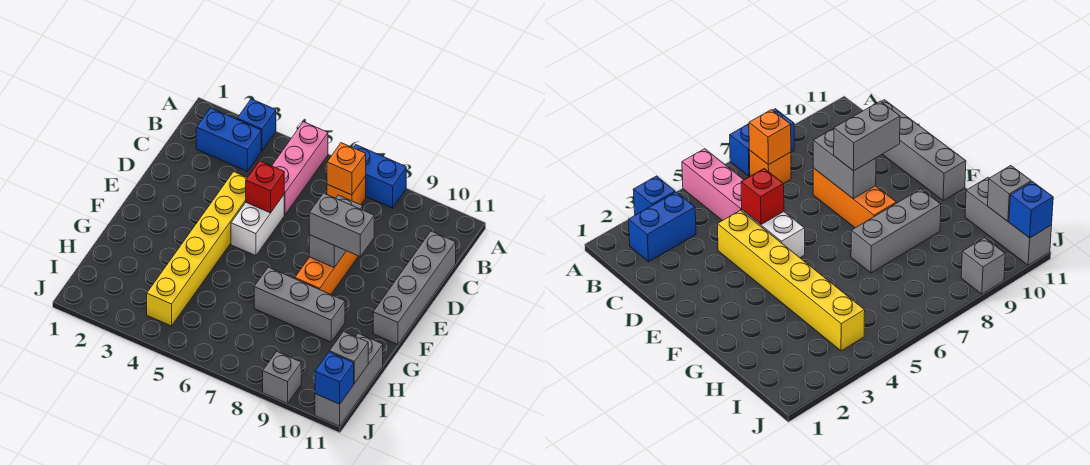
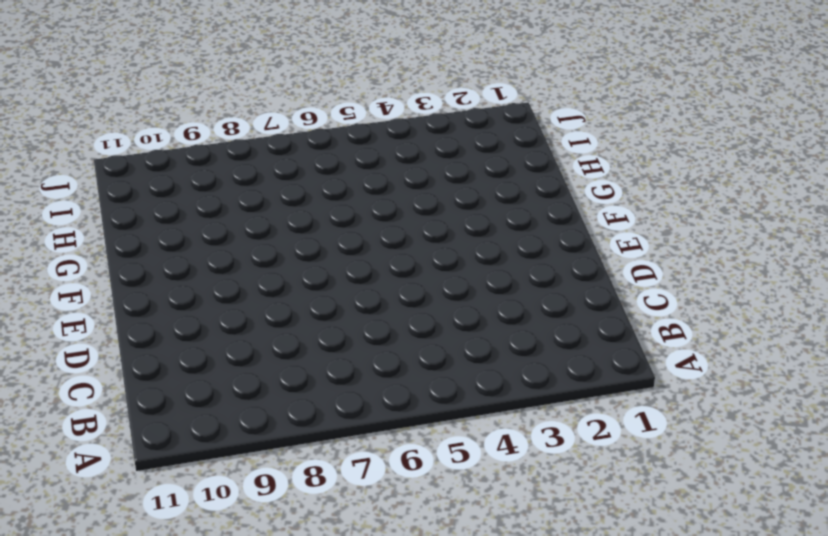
none -> blue brick A3 level 1
none -> pink brick A5:C5 level 1
none -> blue brick A7:A8 level 1

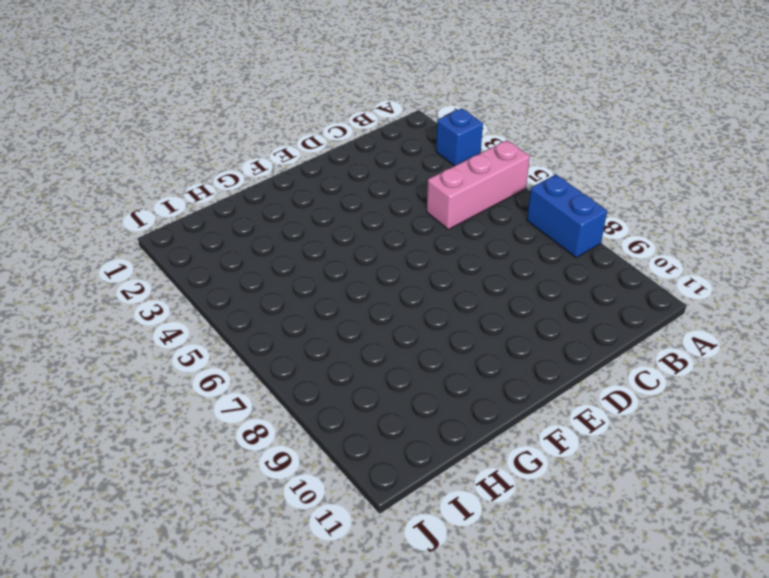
none -> blue brick B2:B3 level 1
none -> orange brick B7 level 1
none -> grey brick C11:F11 level 1

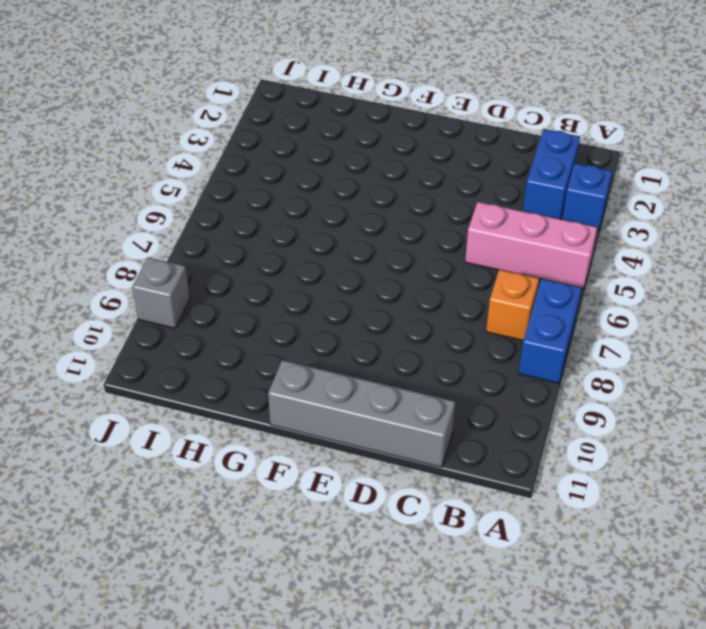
none -> yellow brick D4:I4 level 1
none -> white brick D5:E5 level 1
none -> orange brick D8:F8 level 1

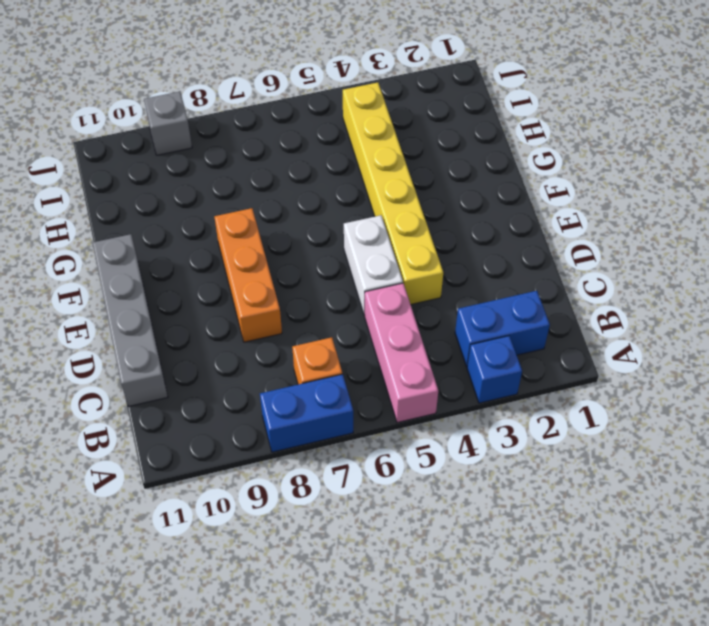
none -> grey brick G7:G9 level 1
none -> grey brick H11:J11 level 1
none -> orange brick B7 level 2

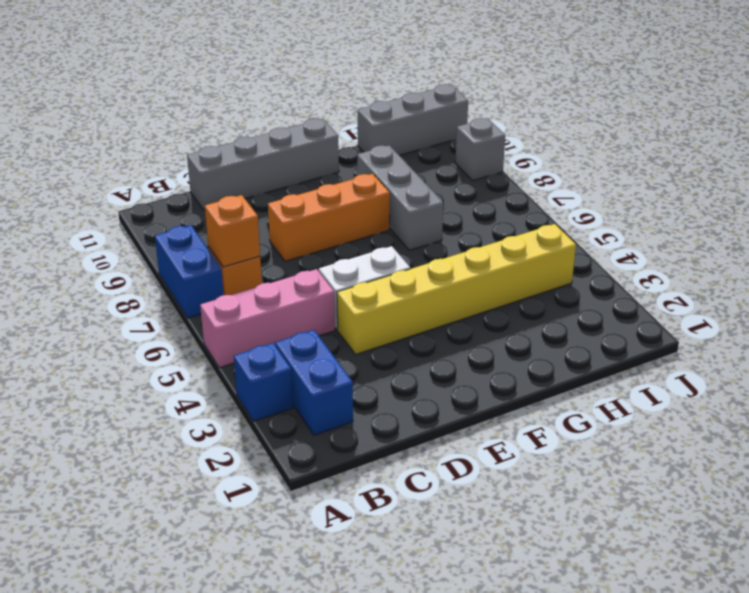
none -> red brick D5 level 2
none -> grey brick D8:E8 level 2
none -> grey brick I11 level 2

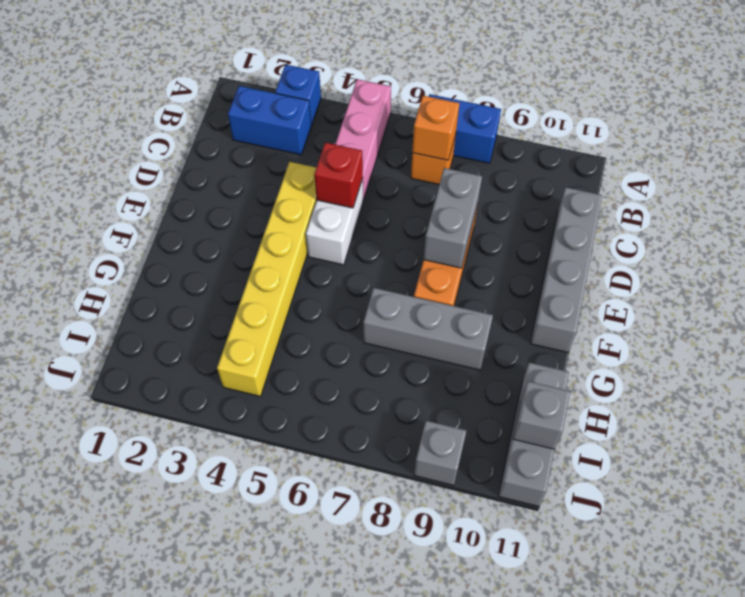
none -> blue brick J11 level 2
none -> grey brick E8:E9 level 3

